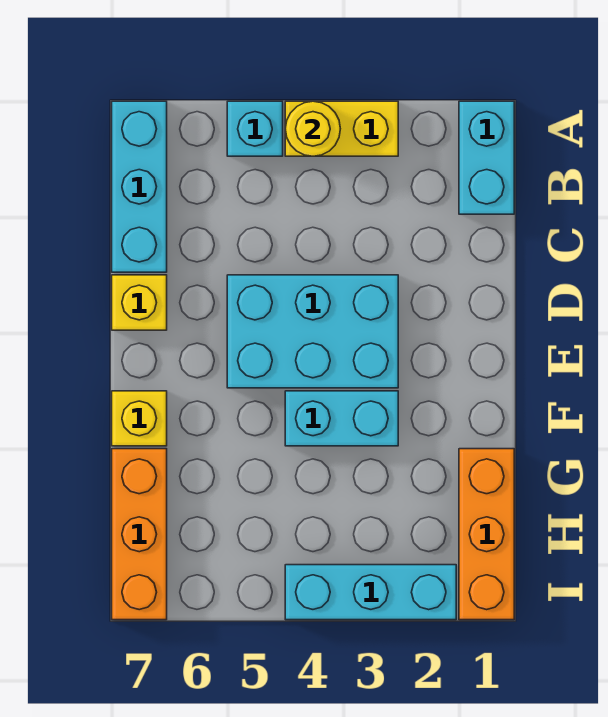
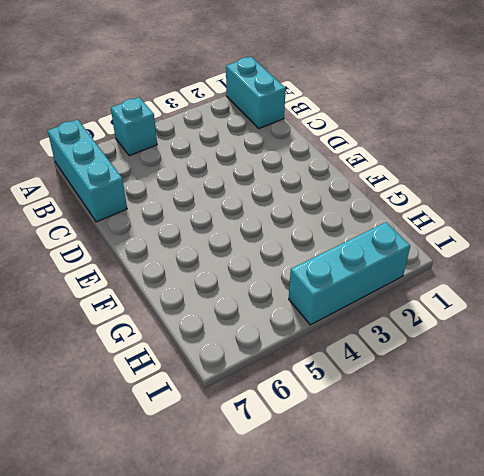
none -> yellow brick A3:A4 level 1
none -> cyan brick D3:E5 level 1
none -> yellow brick D7 level 1

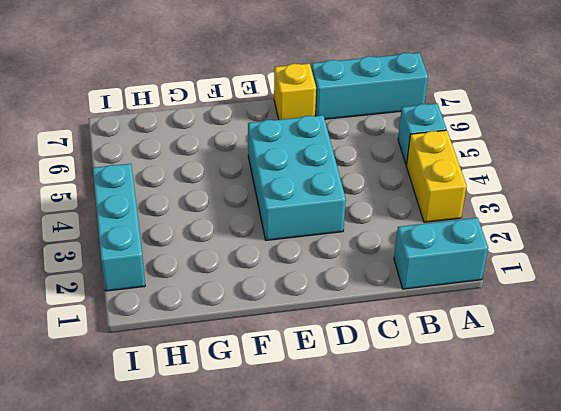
none -> cyan brick F3:F4 level 1
none -> yellow brick F7 level 1
none -> orange brick G1:I1 level 1

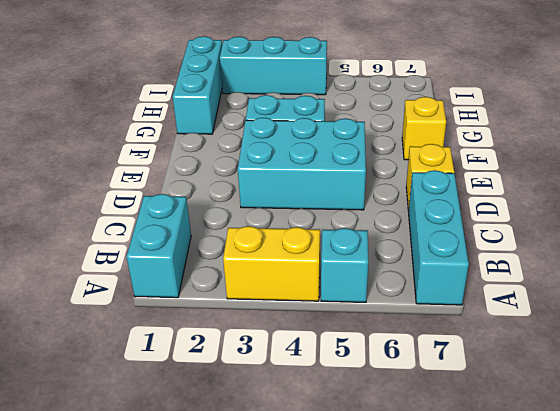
cyan brick G1:I1 level 1 -> orange brick G1:I1 level 1
none -> orange brick G7:I7 level 1
none -> yellow round brick A4 level 2

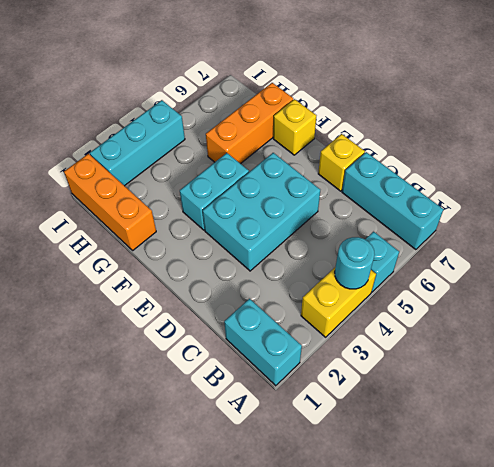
cyan round brick A4 level 2 -> yellow round brick A4 level 2
orange brick G5:G7 level 1 -> orange brick G7:I7 level 1

